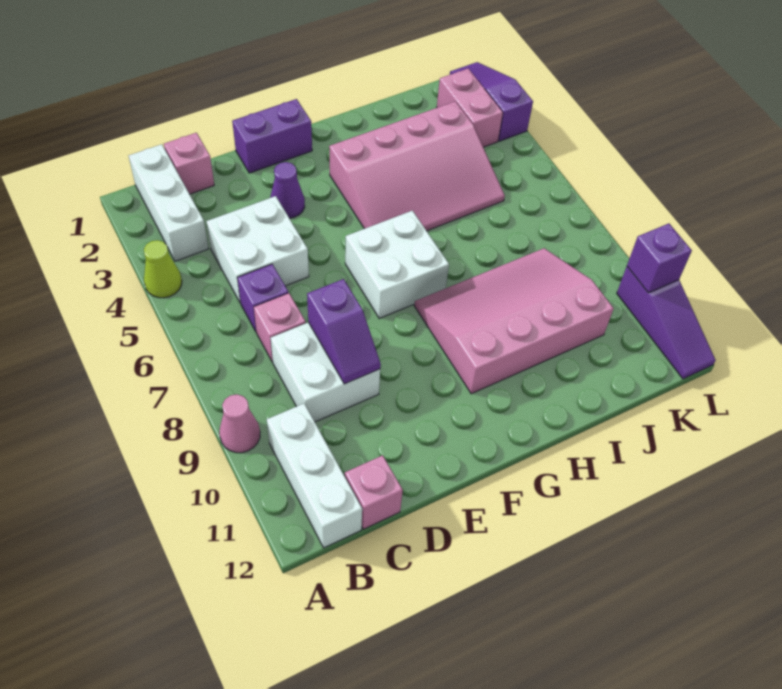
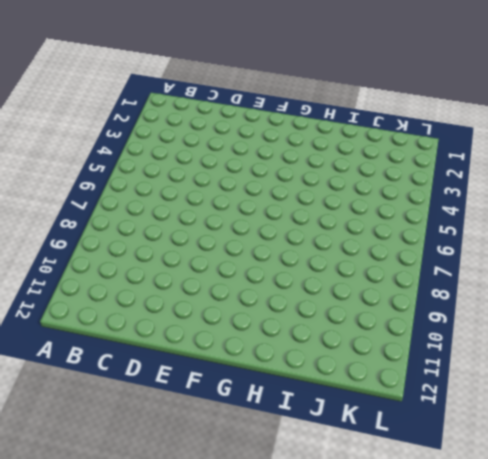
none -> lime cone A4 level 1
none -> pink cone A9 level 1
none -> white brick B1:B3 level 1

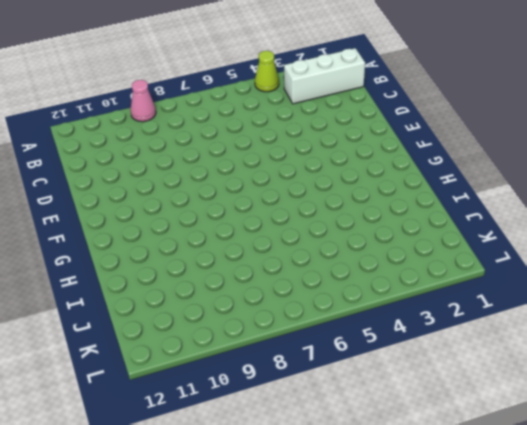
none -> white brick B10:B12 level 1
none -> pink brick C1 level 1
none -> white brick C4:D5 level 1

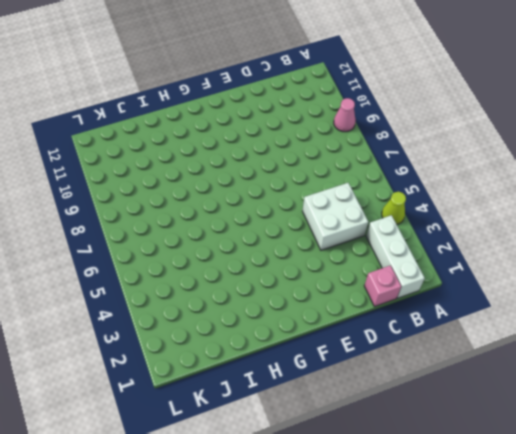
none -> white brick B10:B12 level 1
none -> purple brick C6 level 1
none -> pink brick C7 level 1

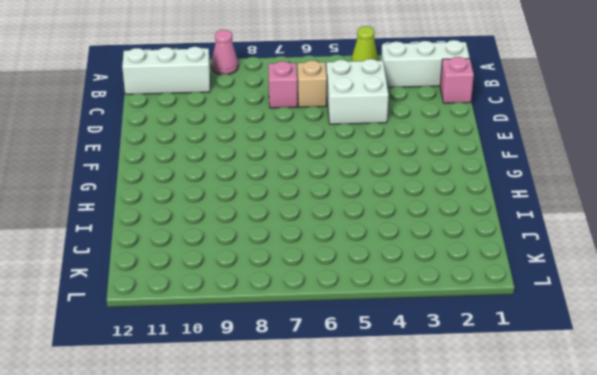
tan brick C6 level 1 -> purple brick C6 level 1
none -> white brick C8:D9 level 1
none -> pink brick C12 level 1
none -> purple brick E1:F1 level 1

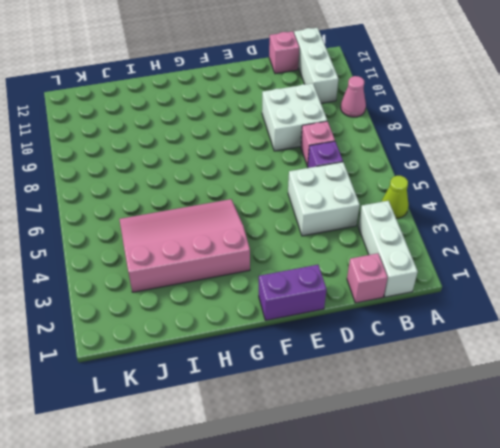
none -> purple cone E3 level 1
none -> white brick F6:G7 level 1
none -> pink slope G8:J10 level 1 top 10

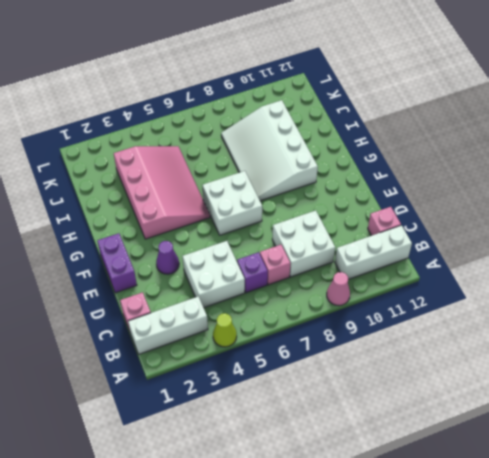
white slope G8:J10 level 1 top 10 -> pink slope G8:J10 level 1 top 10
none -> pink brick K2:K3 level 1
none -> purple slope L1:L3 level 1 top 3
none -> purple slope L10:L12 level 1 top 10

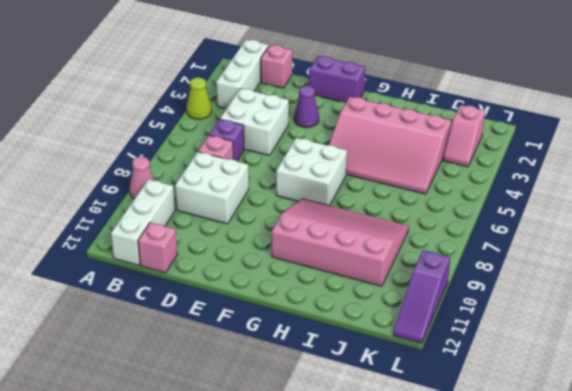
pink slope K2:K3 level 1 top 2 -> pink brick K2:K3 level 1
none -> purple slope L1:L3 level 1 top 3
none -> purple slope D8:D9 level 2 top 8
none -> purple brick L10 level 2

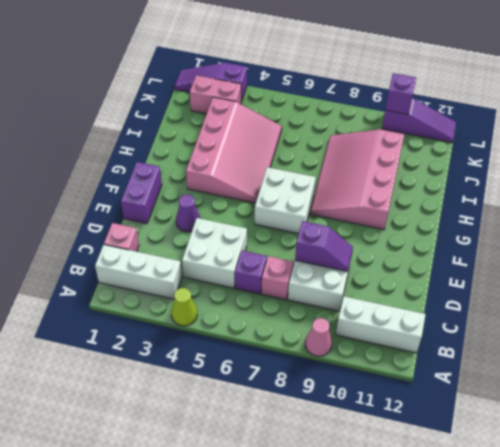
none -> pink brick C12 level 1

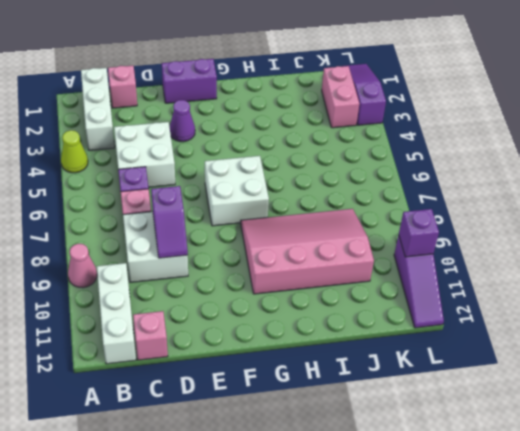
none -> pink slope G3:J5 level 1 top 3

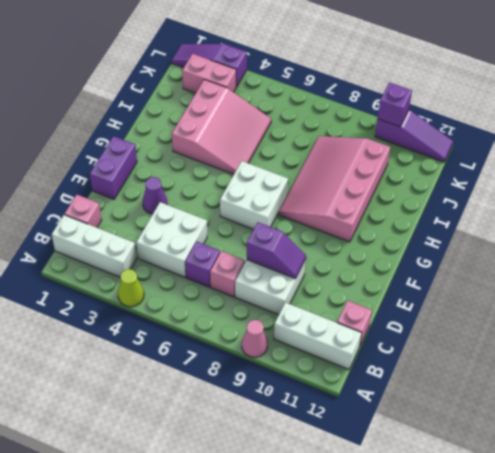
pink slope H3:J5 level 1 top 3 -> pink slope G3:J5 level 1 top 3

